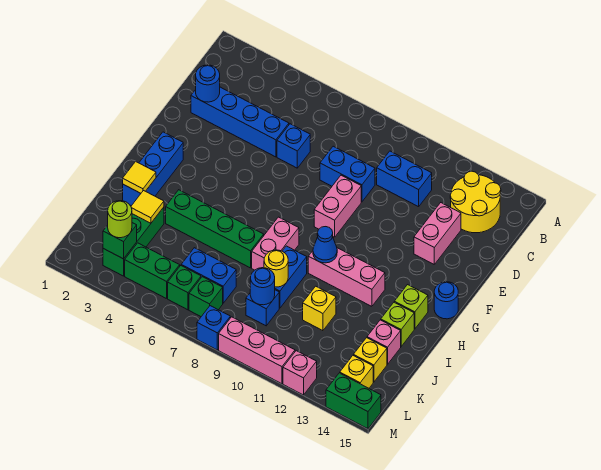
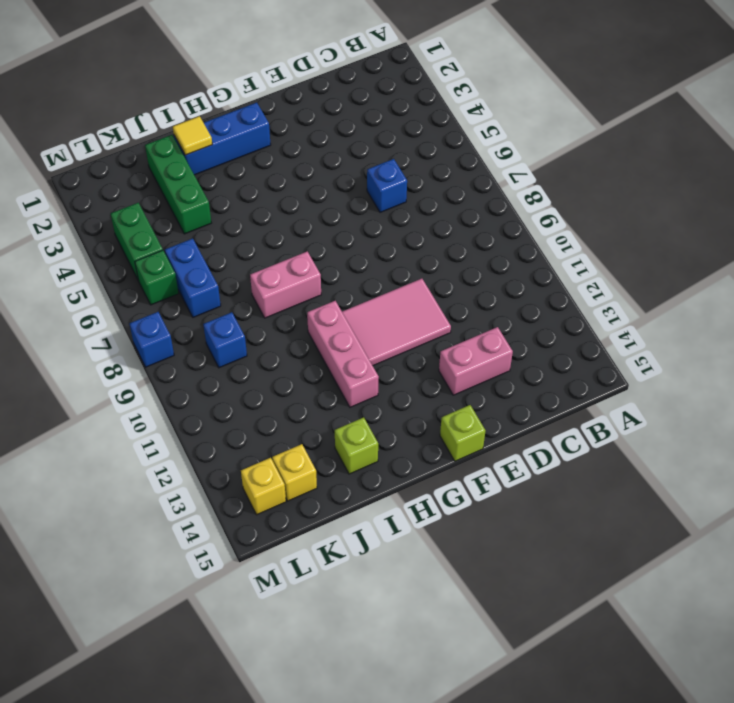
pink tile E10:G11 level 1 -> none
lime brick F15 level 1 -> lime brick H14 level 1
green brick J2:J4 level 1 -> green brick J3:L3 level 1
none -> yellow round brick B13:C14 level 1
none -> blue brick C10:C11 level 1
none -> blue brick D2:D5 level 1
none -> blue brick D8:D9 level 1

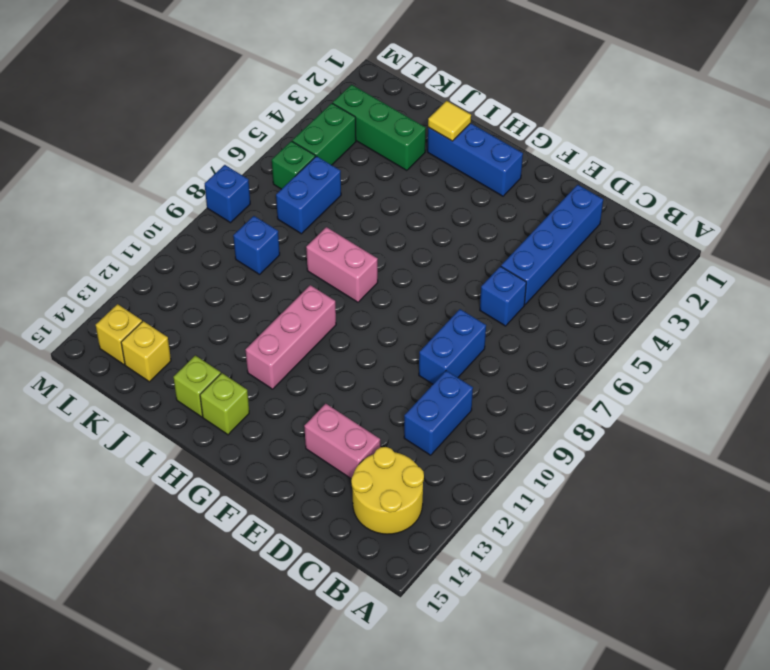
none -> pink brick E9:F9 level 1
none -> blue round brick G15 level 1
none -> green brick I4:I7 level 1
none -> blue brick I9:J9 level 1

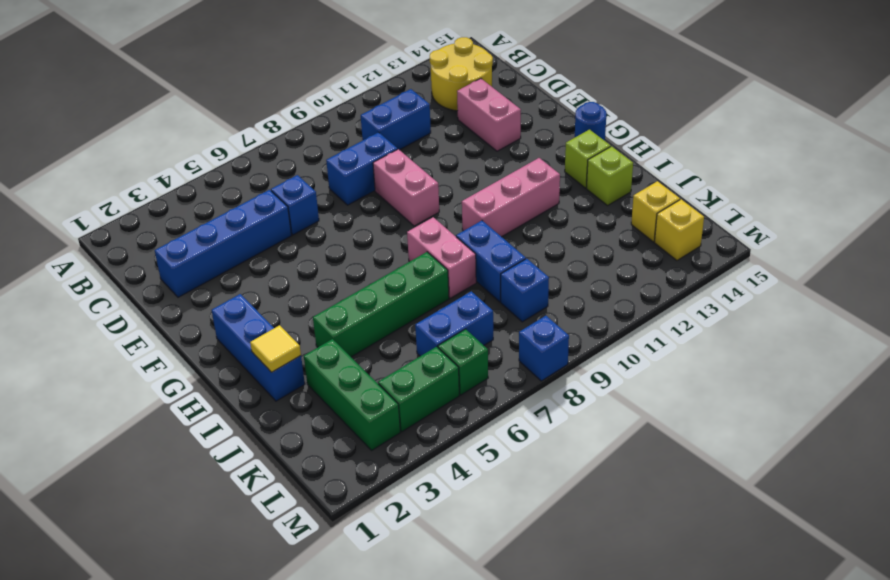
none -> yellow brick J11 level 1
none -> pink brick J14 level 1
none -> green brick L7 level 1
none -> pink brick M9:M11 level 1

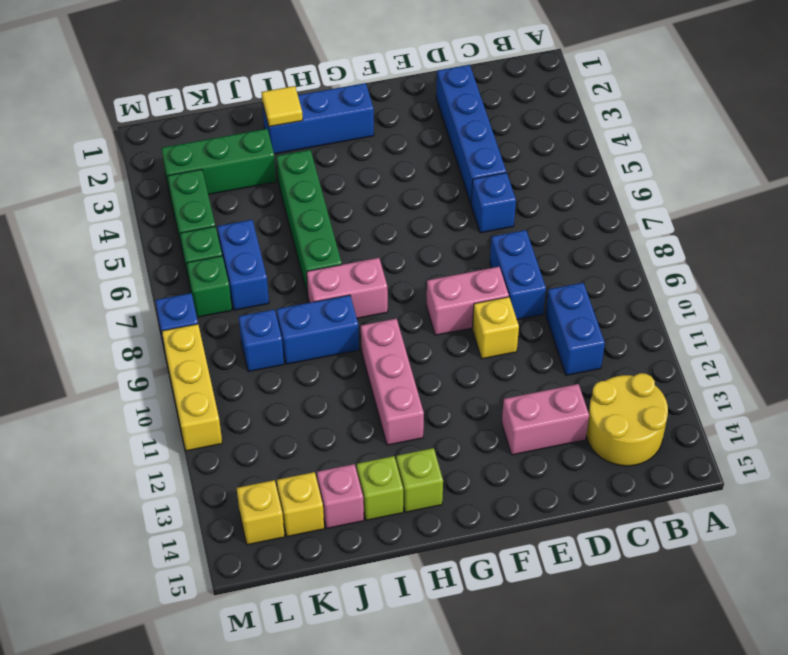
yellow brick E10 level 1 -> yellow brick J11 level 1
yellow brick M9:M11 level 1 -> pink brick M9:M11 level 1
none -> blue round brick G15 level 1
none -> pink brick M12 level 1
none -> green brick M14:M15 level 1
none -> blue round brick D2 level 2

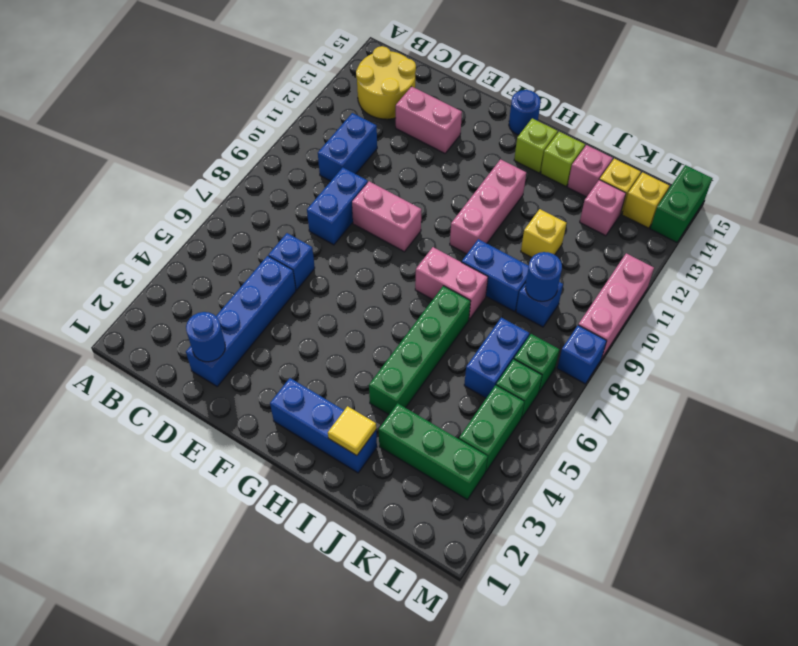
pink brick K13 level 1 -> pink brick M12 level 1
none -> blue cone H10 level 2
none -> yellow tile J3 level 2
none -> yellow round brick J9 level 2
none -> green brick L3 level 2

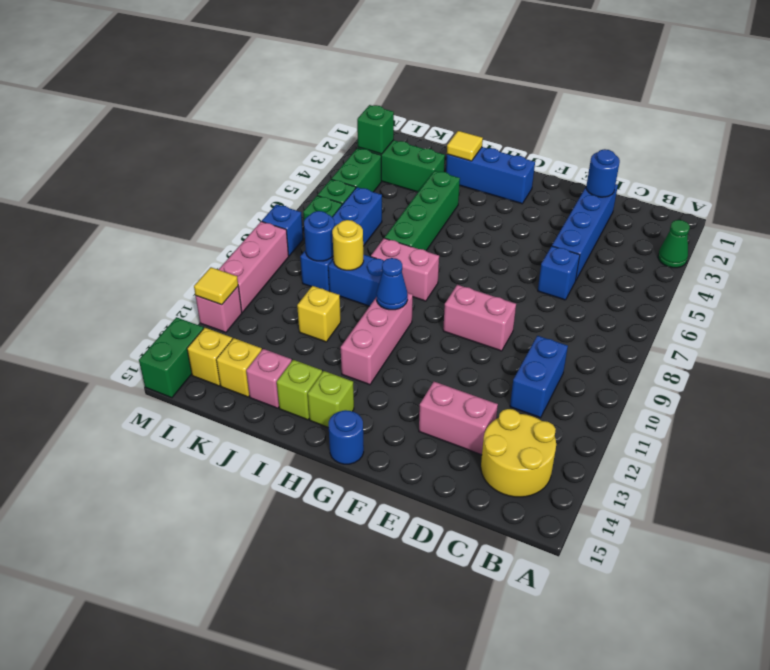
green cone A3 level 1 -> none
yellow tile M12 level 2 -> yellow tile J3 level 2
none -> blue brick D8:D9 level 1
none -> lime round brick L3 level 3

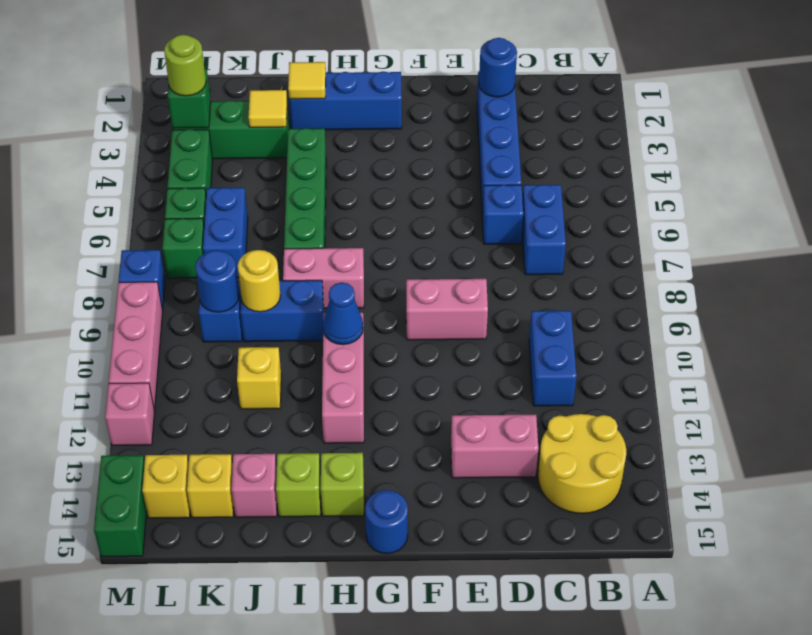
blue brick C6:C7 level 1 -> blue brick D8:D9 level 1

